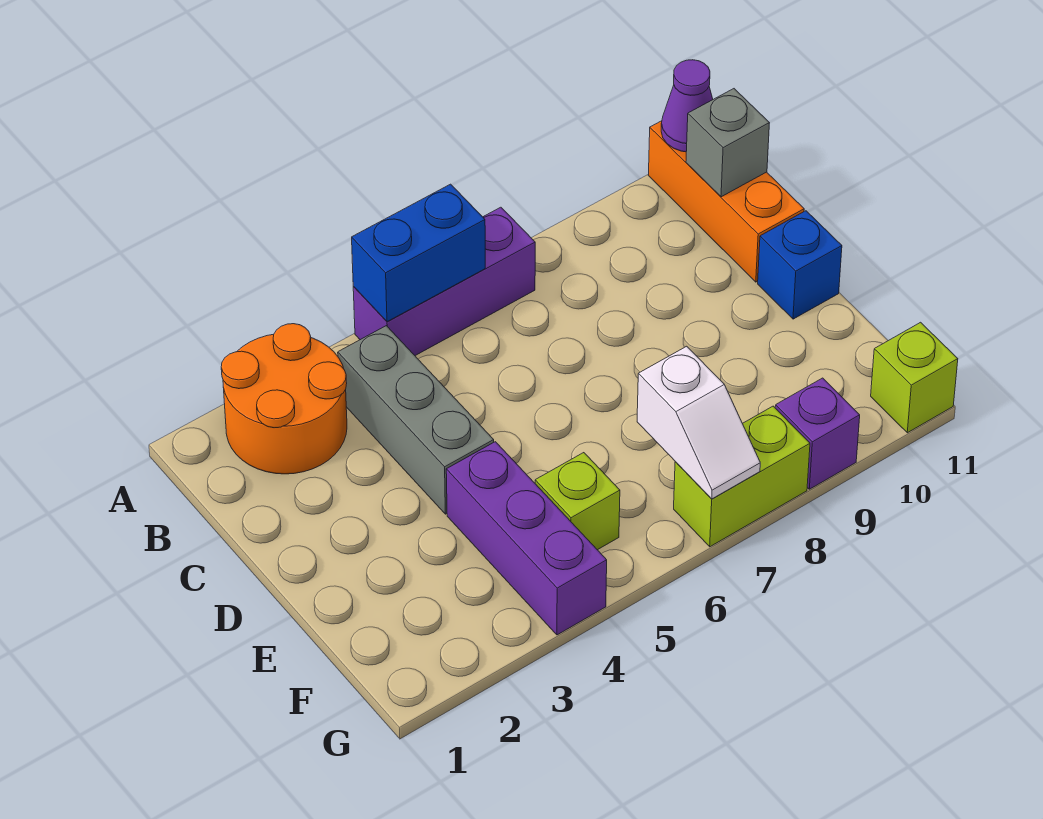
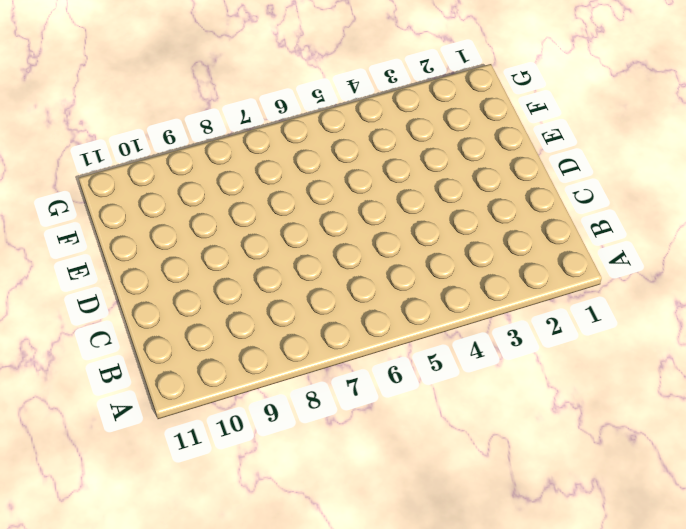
none -> orange round brick A2:B3 level 1
none -> purple brick A5:A7 level 1
none -> orange brick A11:C11 level 1

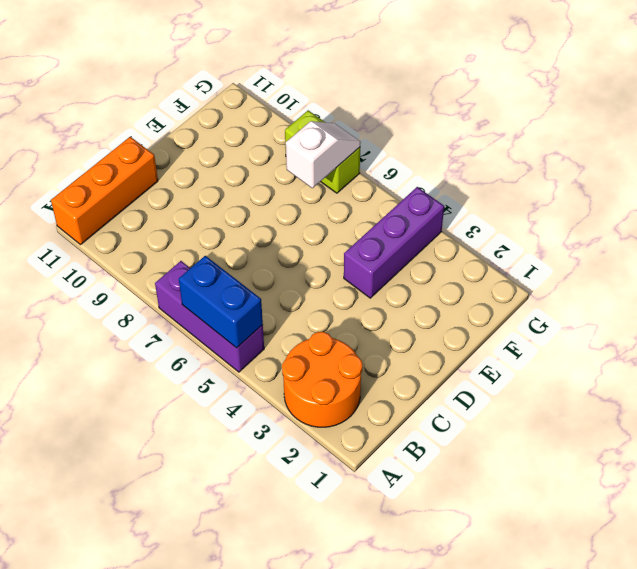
none -> grey brick B4:D4 level 1
none -> blue brick D11 level 1
none -> lime brick F5 level 1

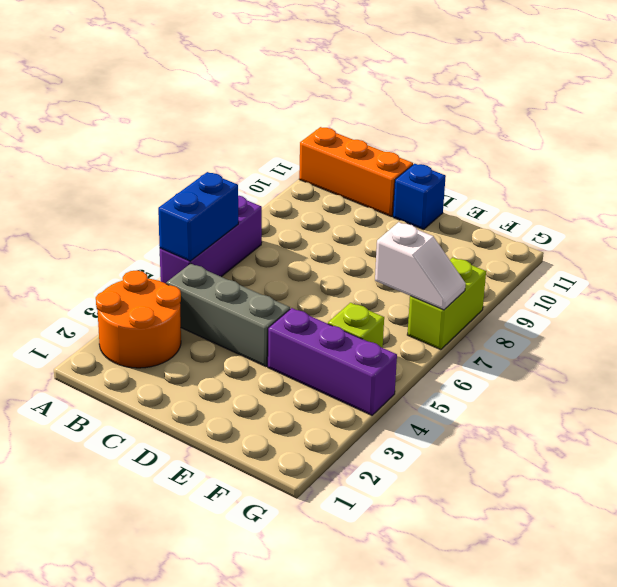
none -> purple brick G9 level 1
none -> lime brick G11 level 1
none -> purple cone A11 level 2

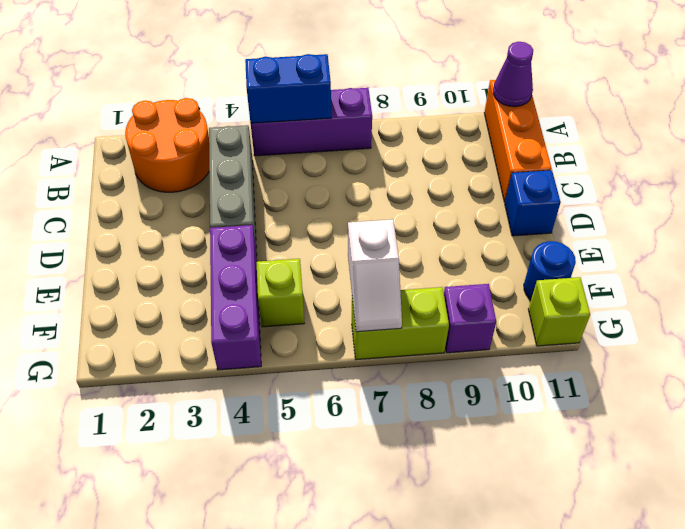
blue round brick F11 level 1 -> none
none -> grey brick B11 level 2

